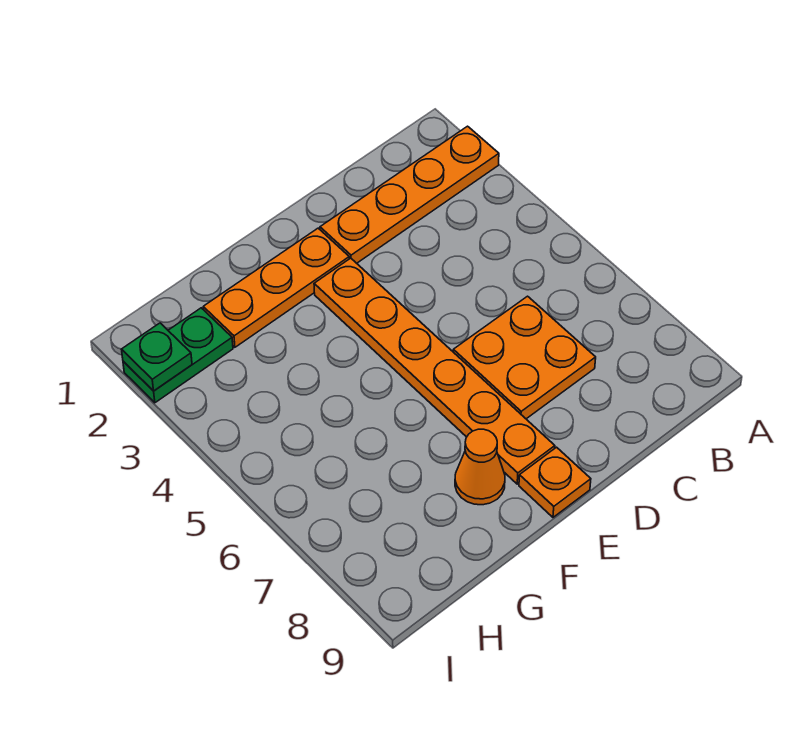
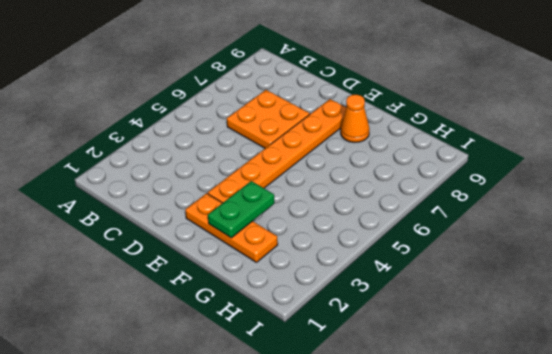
green plate F2:F3 level 2 -> green plate H2:I2 level 1
none -> orange plate A2:D2 level 1
none -> orange plate E9 level 1

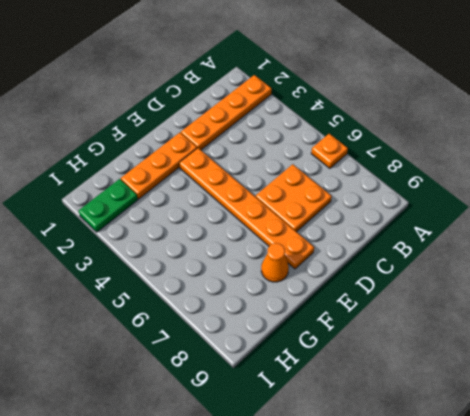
orange plate A6 level 1 -> orange plate E9 level 1
none -> green plate I2 level 2

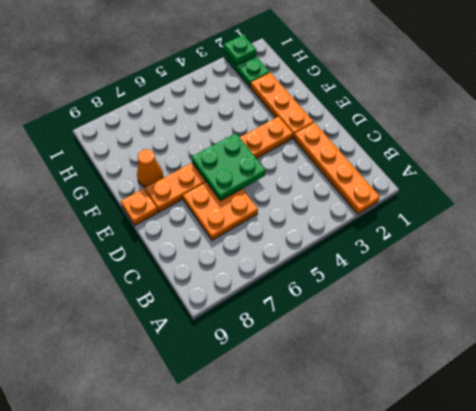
green plate D5:E6 level 2 -> none

